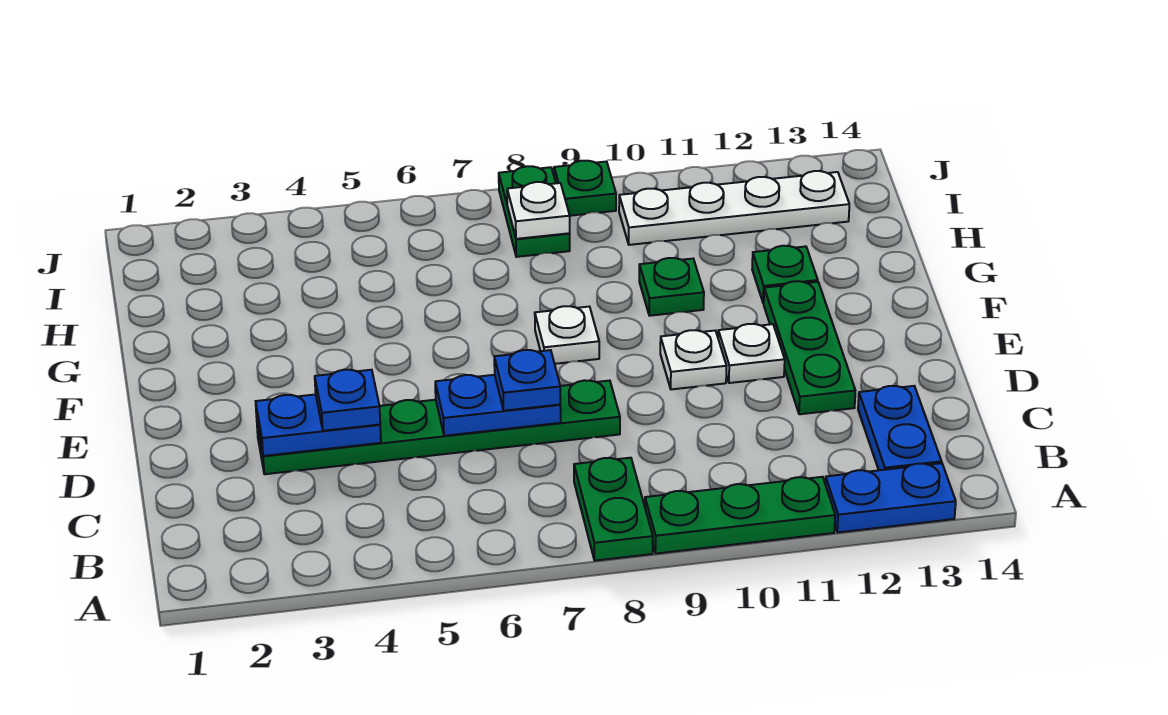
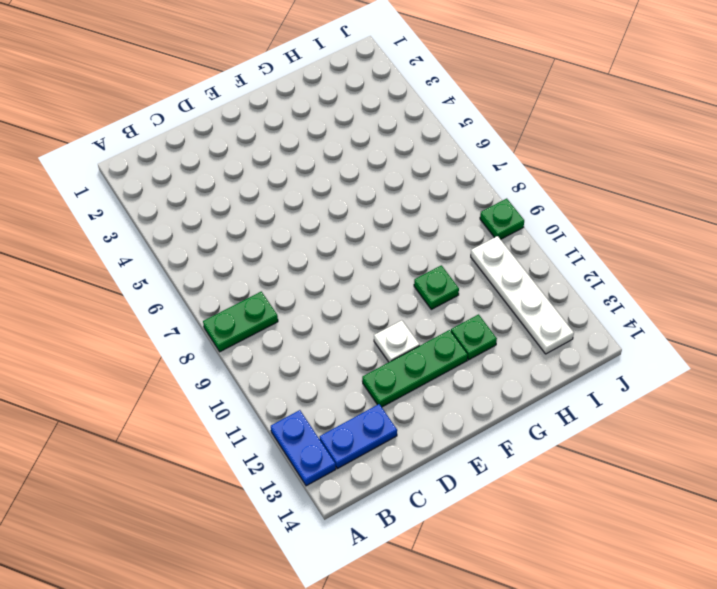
none -> green plate A9:A11 level 1
none -> green plate D3:D8 level 1
none -> white plate E10 level 1

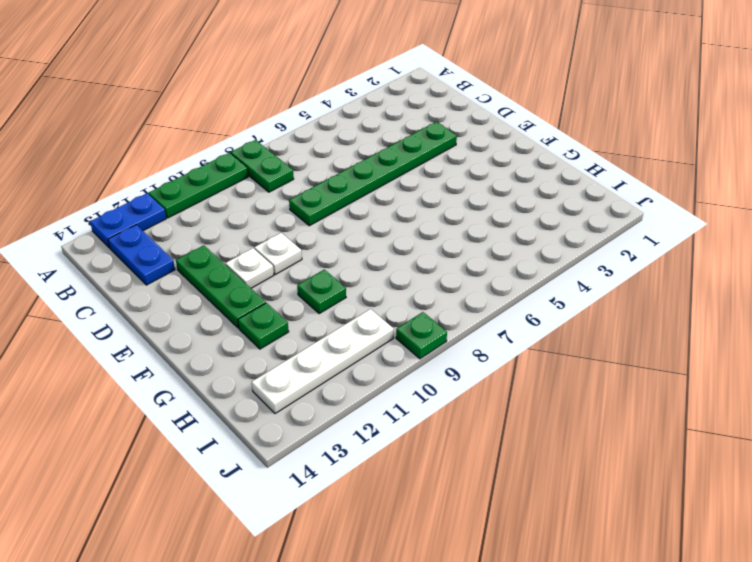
none -> white plate F8 level 1
none -> green plate I8:J8 level 1
none -> blue plate D3:D4 level 2

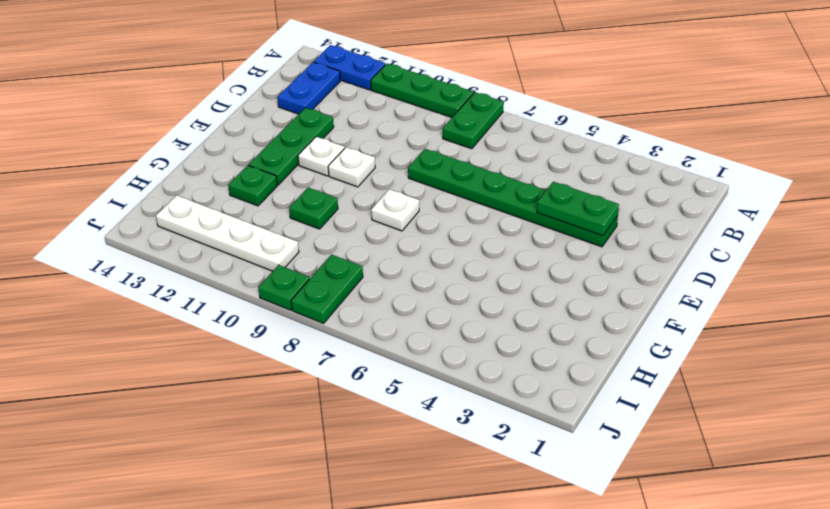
green plate D3:D4 level 2 -> blue plate D3:D4 level 2
none -> blue plate D6:D7 level 2
none -> white plate I8 level 2
none -> blue plate D4 level 3

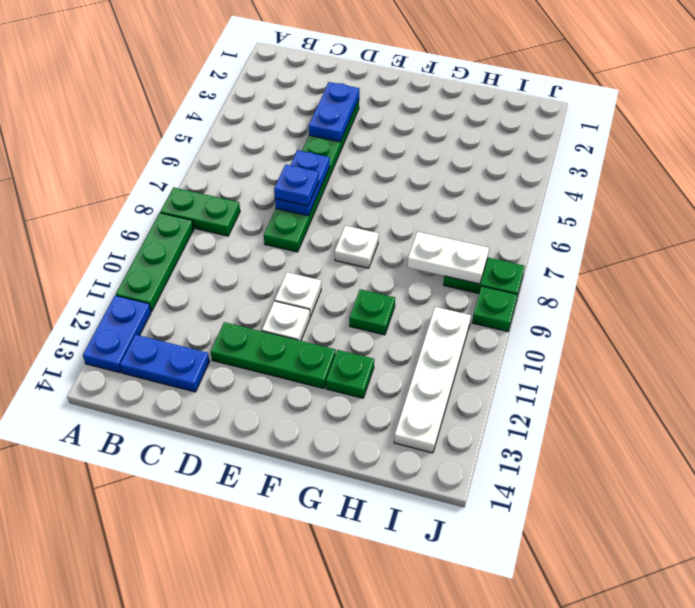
white plate H8:I8 level 2 -> white plate I8 level 2
none -> blue plate D4 level 3

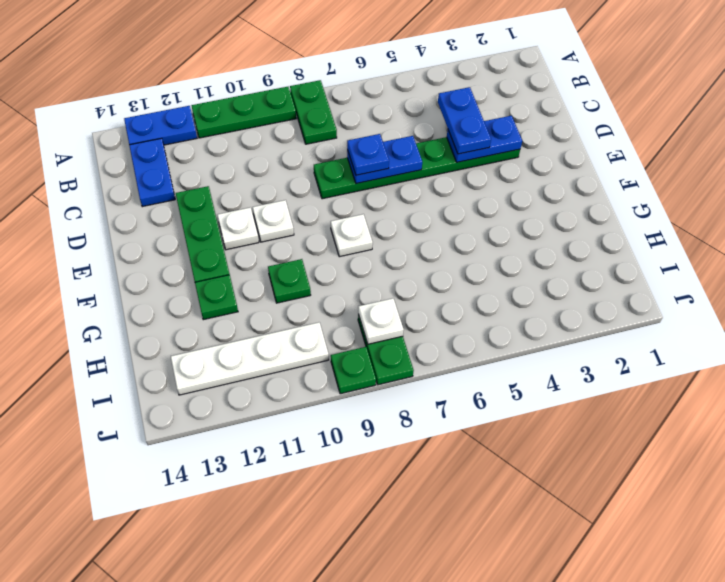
blue plate C4:D4 level 3 -> blue plate D4 level 3

